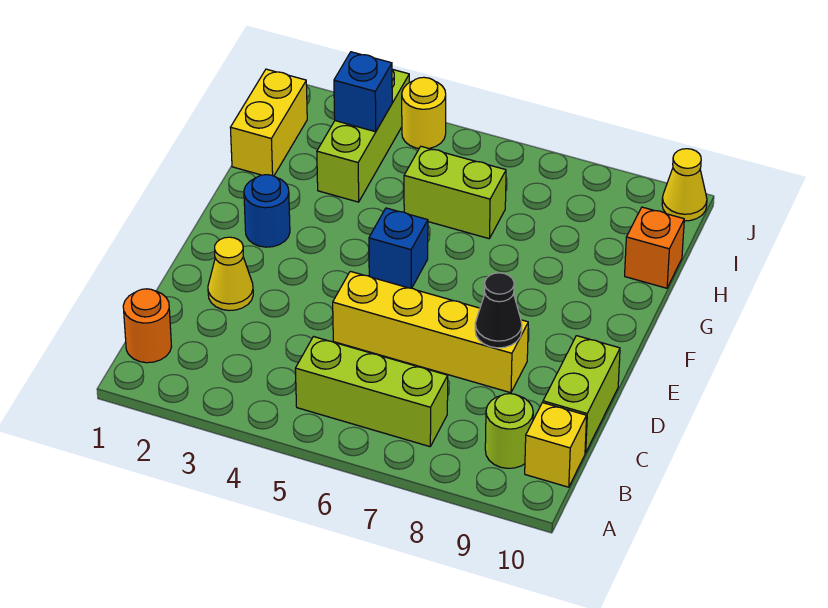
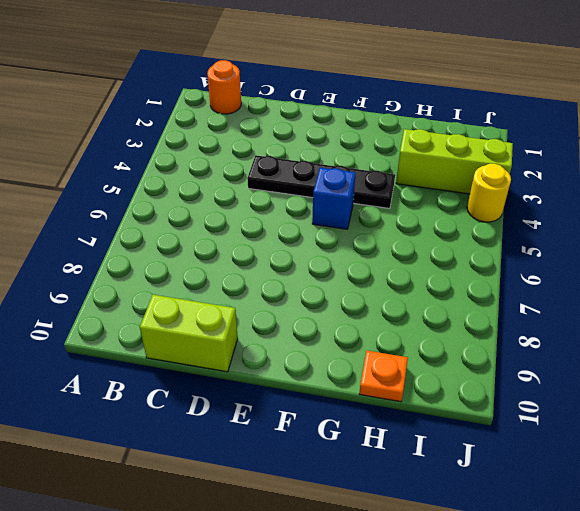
black plate D4:G4 level 1 -> none
orange plate H10 level 1 -> orange brick H10 level 1
none -> lime brick B5:B7 level 1
none -> lime round brick B9 level 1
none -> yellow brick B10 level 1

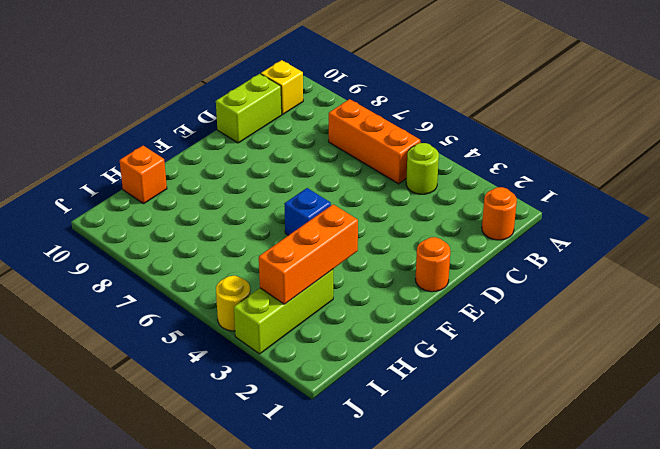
lime round brick B4 level 1 -> lime round brick B9 level 1
orange brick B5:B7 level 1 -> lime brick B5:B7 level 1
orange round brick E1 level 1 -> none
orange brick G3:I3 level 2 -> blue brick I3 level 2
none -> yellow cone D2 level 1
none -> yellow brick D5:D8 level 1
none -> blue round brick F2 level 1

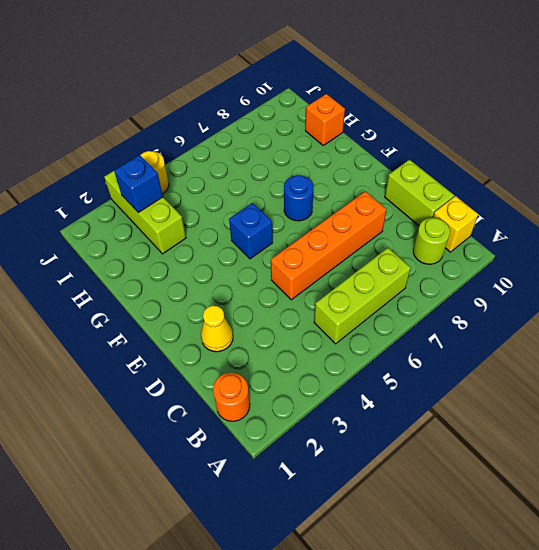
orange brick D5:D8 level 1 -> yellow brick D5:D8 level 1
blue round brick F7 level 1 -> blue round brick F2 level 1
none -> yellow brick H1:I1 level 1
none -> lime brick H5:H6 level 1
none -> yellow cone J10 level 1

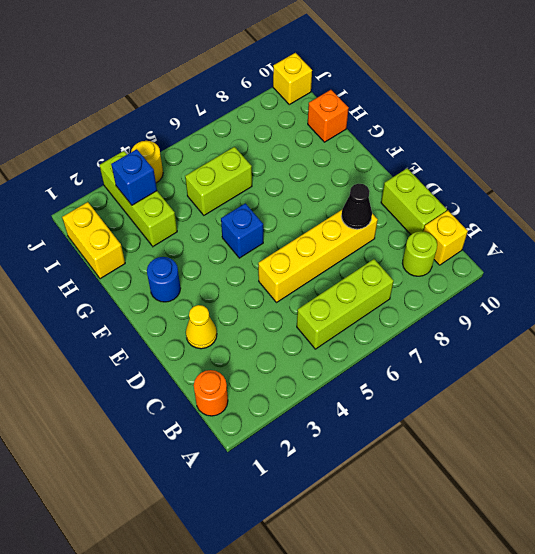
yellow brick J10 level 1 -> yellow cone J10 level 1

